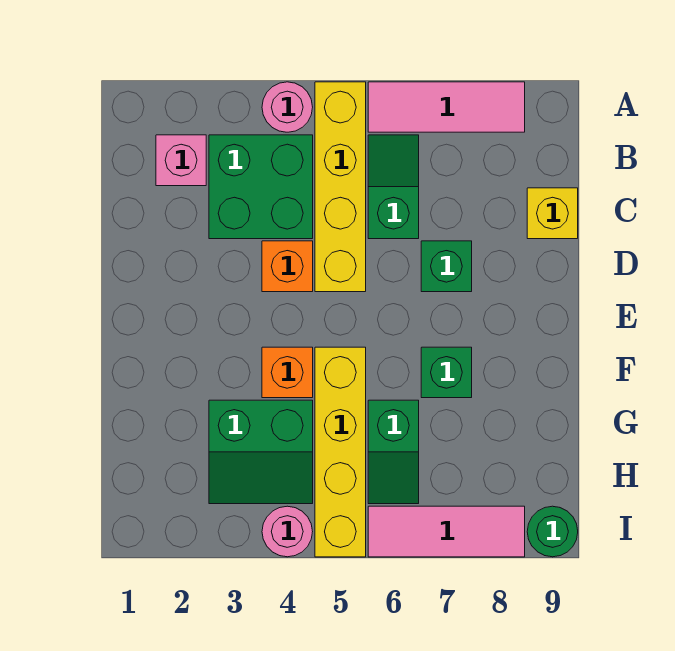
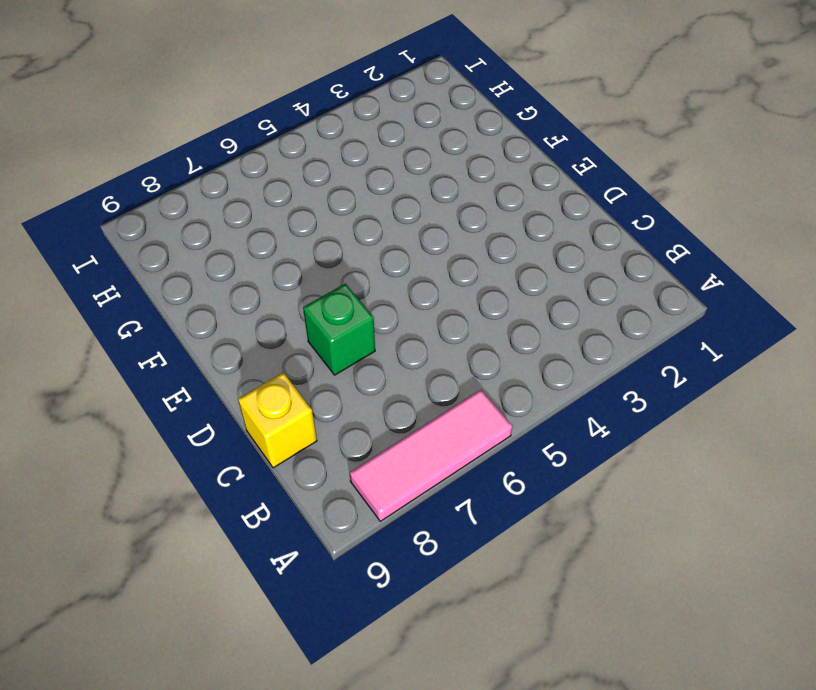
none -> pink round brick A4 level 1
none -> yellow brick A5:D5 level 1
none -> pink brick B2 level 1

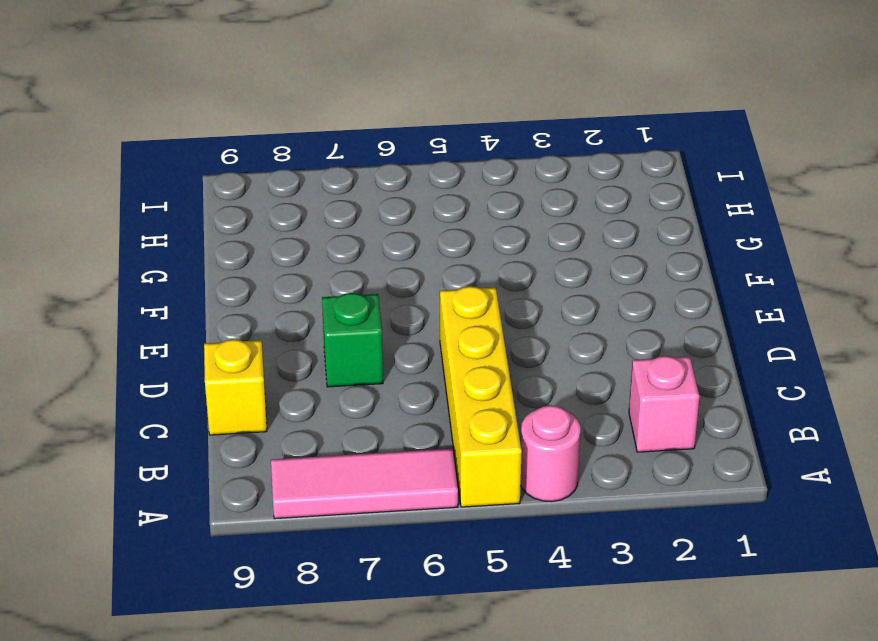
none -> green brick B3:C4 level 1
none -> green slope B6:C6 level 1 top C
none -> orange brick D4 level 1

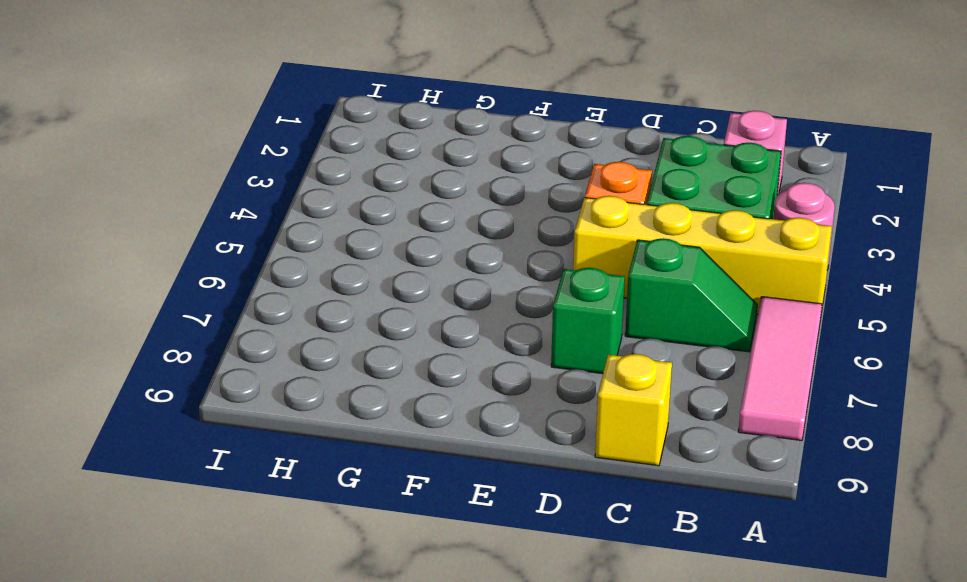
none -> orange brick F4 level 1
none -> yellow brick F5:I5 level 1
none -> green brick F7 level 1

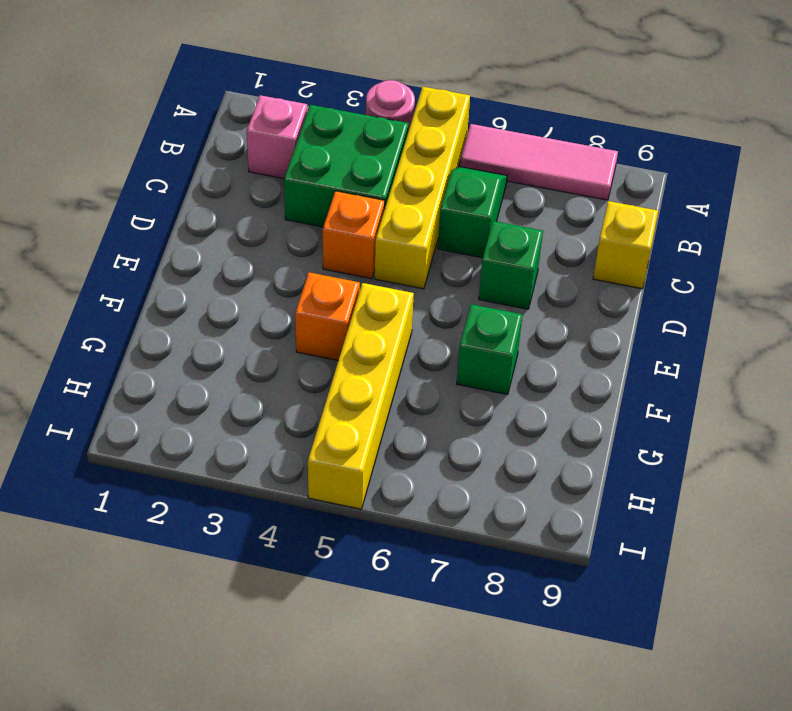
none -> green slope G3:H4 level 1 top G
none -> green slope G6:H6 level 1 top G
none -> pink round brick I4 level 1

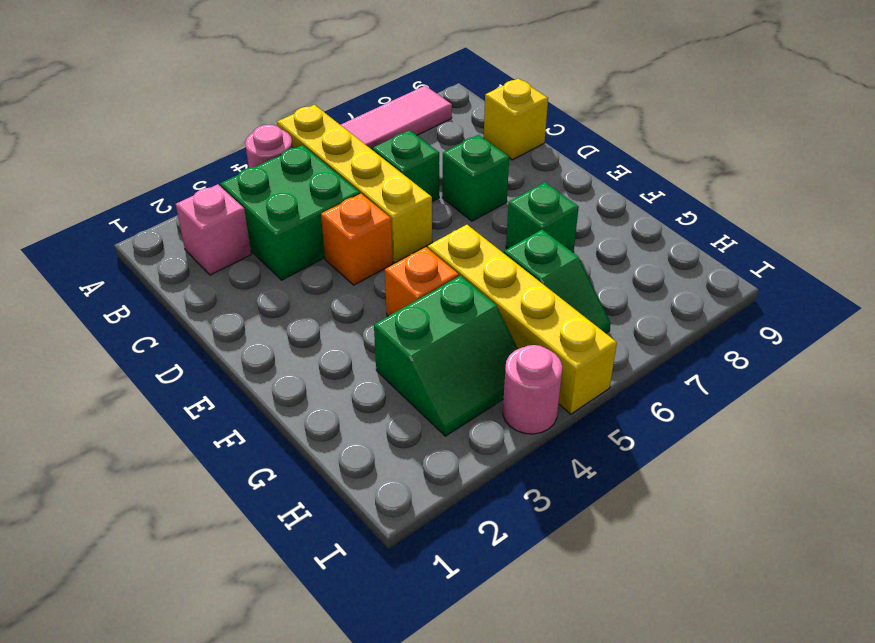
none -> pink tile I6:I8 level 1
none -> green round brick I9 level 1

